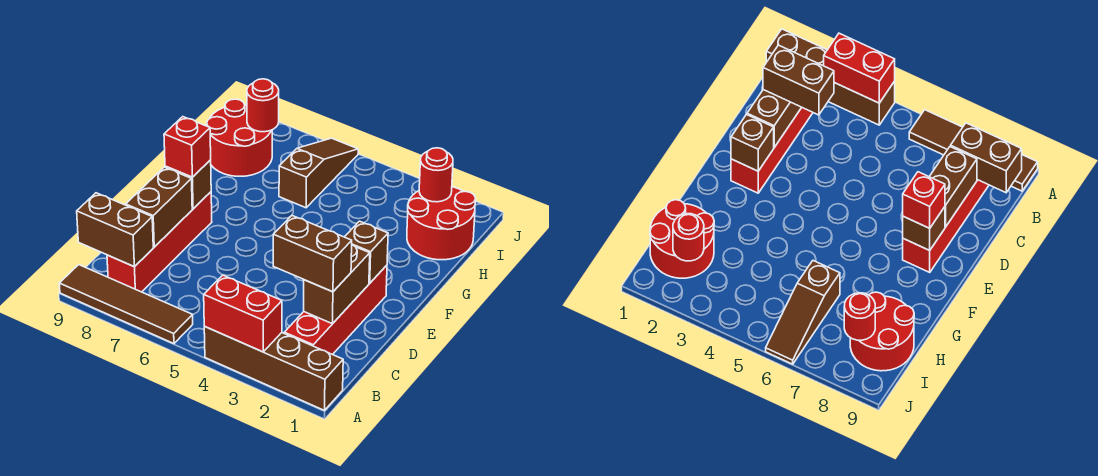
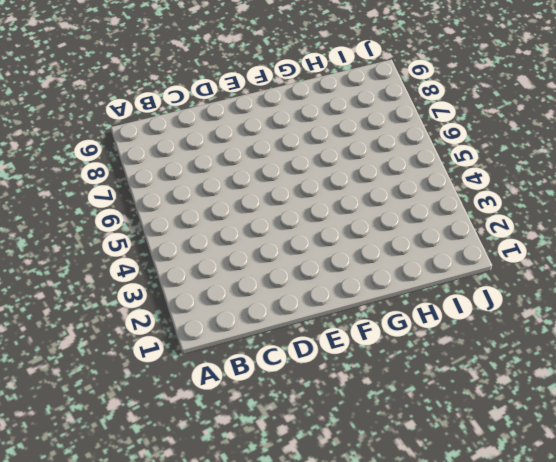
none -> brown brick A1:A4 level 1
none -> brown tile A6:A9 level 1
none -> red brick B2:E2 level 1

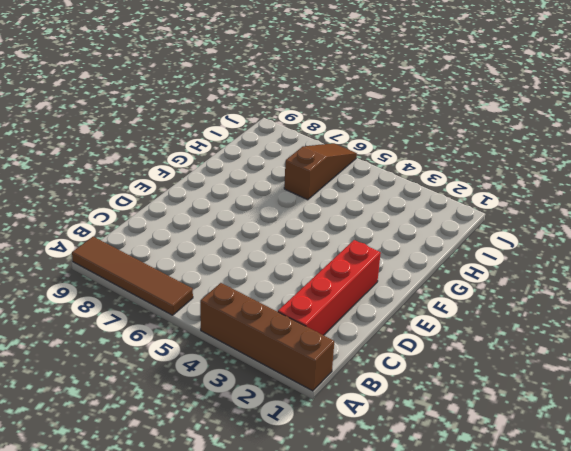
none -> red brick B8:E8 level 1
none -> red round brick H1:I2 level 1
none -> red round brick H8:I9 level 1

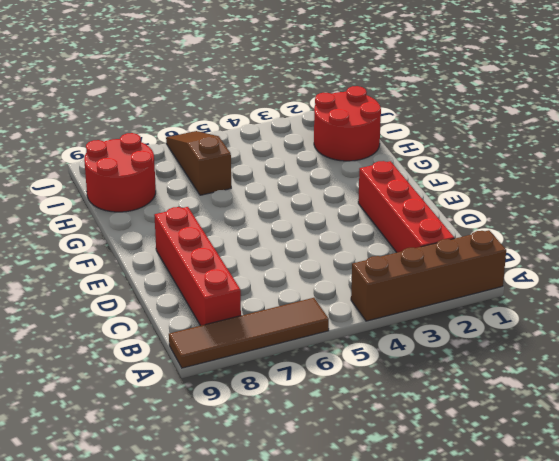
none -> red brick A3:A4 level 2
none -> brown brick B8:B9 level 2
none -> brown brick C2:D2 level 2

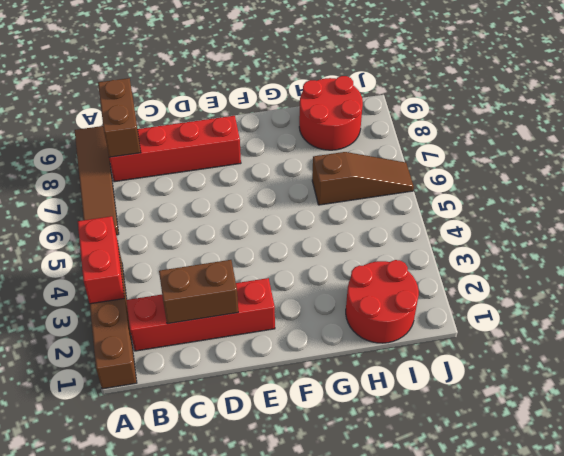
none -> brown brick C8:D8 level 2
none -> brown brick E2 level 2
none -> brown brick E8 level 2

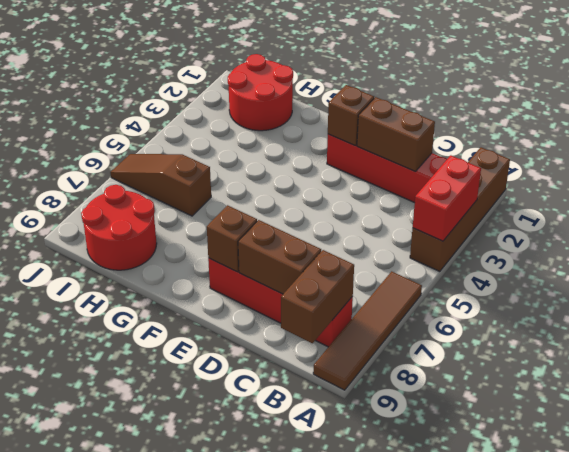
none -> red round brick I2 level 2
none -> red round brick I8 level 2
none -> brown brick C2:C3 level 3

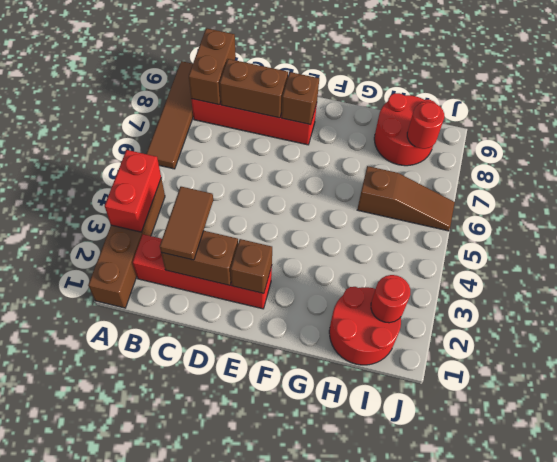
brown tile C2:C3 level 3 -> brown brick C2:C3 level 3
none -> red brick E8 level 3

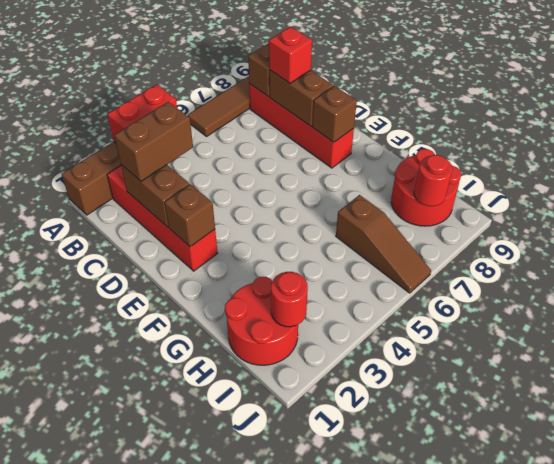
red brick C8 level 3 -> red brick E8 level 3

